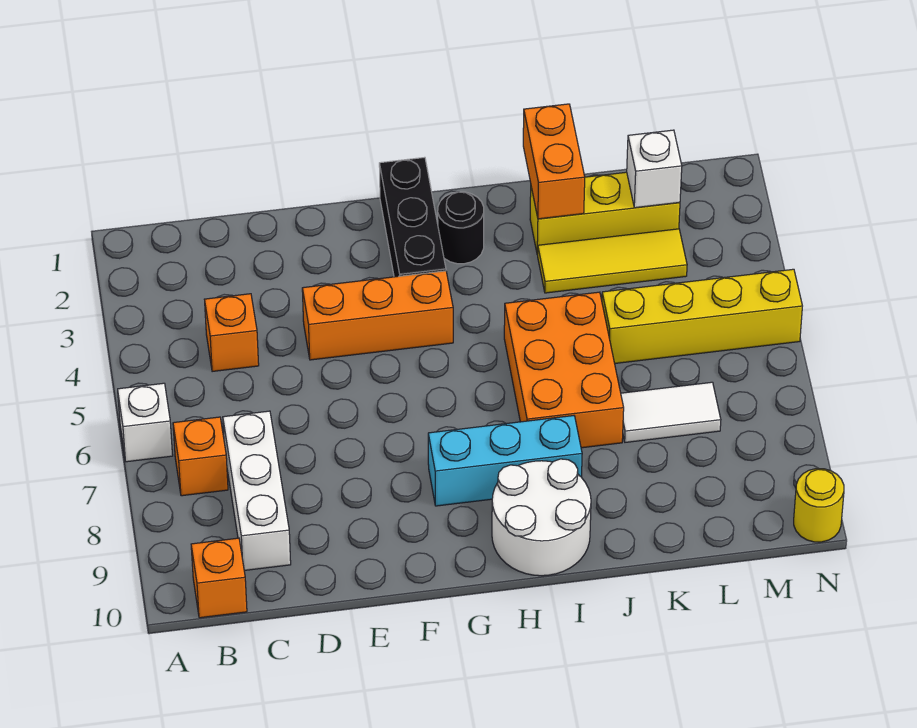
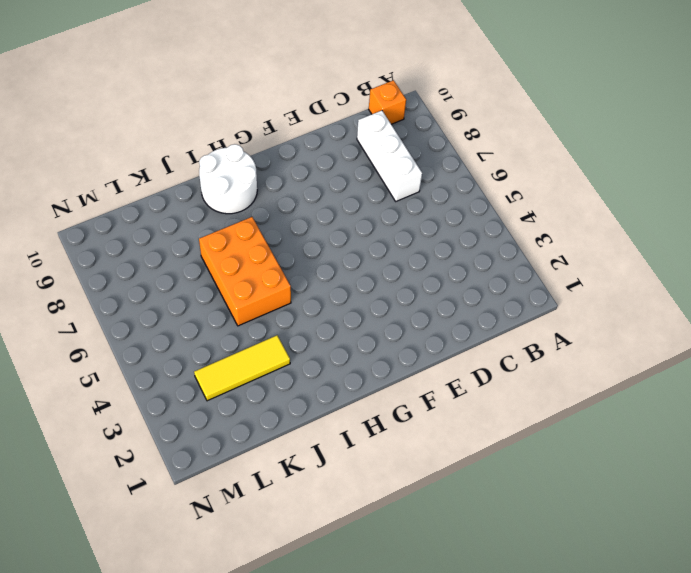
none -> white brick A6 level 1
none -> orange brick B7 level 1
none -> orange brick C4 level 1

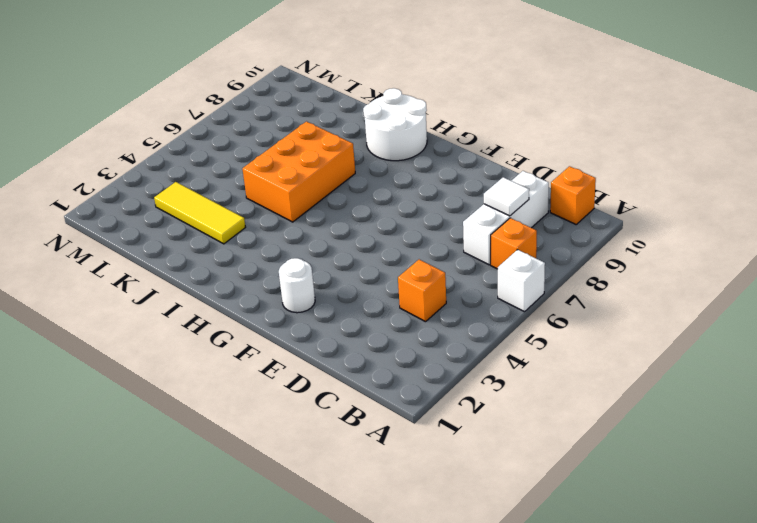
white tile C8 level 2 -> none
white round brick F2 level 1 -> none
none -> orange brick E4:G4 level 1
none -> black brick G1:G3 level 1
none -> cyan brick G8:I8 level 1

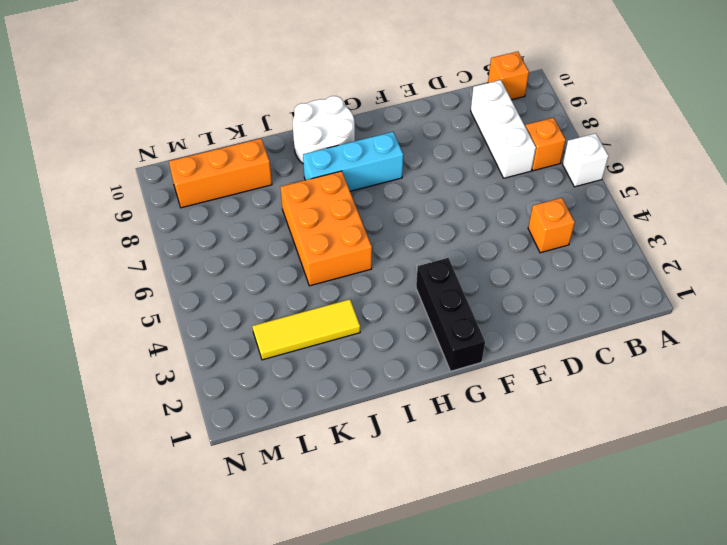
orange brick K9:M9 level 1 -> orange brick E4:G4 level 1
none -> black round brick H2 level 1
none -> yellow brick J2:L2 level 1
none -> yellow brick K5:N5 level 1

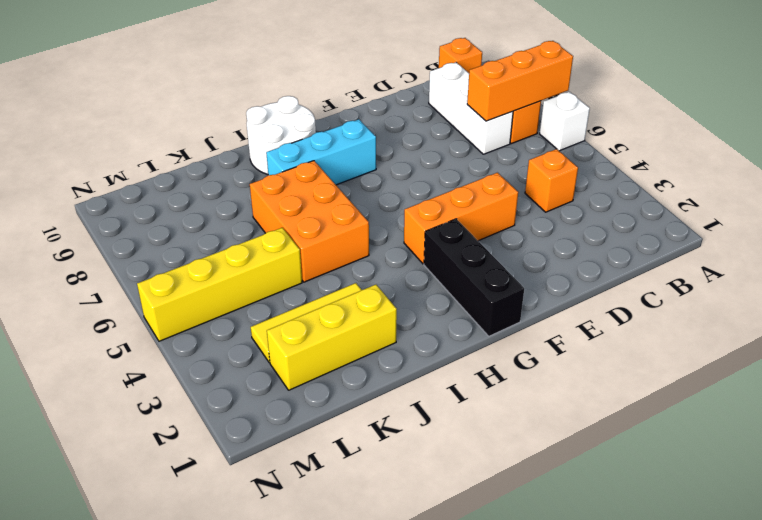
orange brick A7:C7 level 2 -> none
none -> black round brick H2 level 1
none -> white tile K7:L7 level 1
none -> yellow round brick N10 level 1

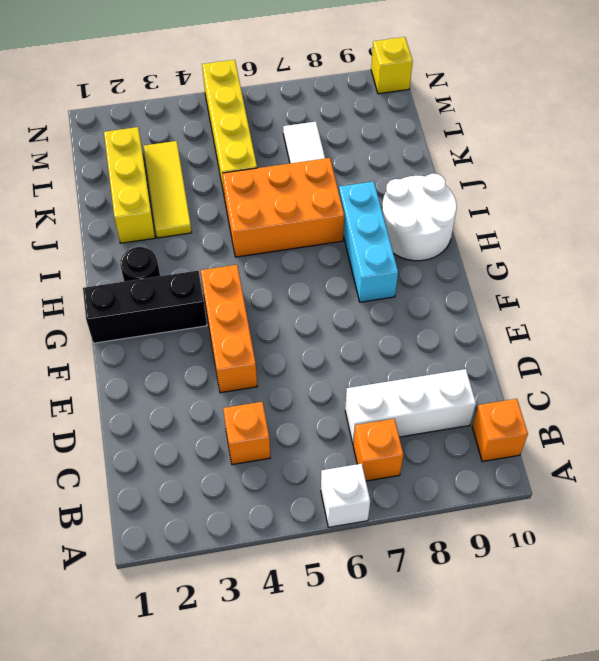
yellow brick N10 level 1 -> yellow round brick N10 level 1
none -> orange brick J1:J2 level 2
none -> white brick L2 level 2

